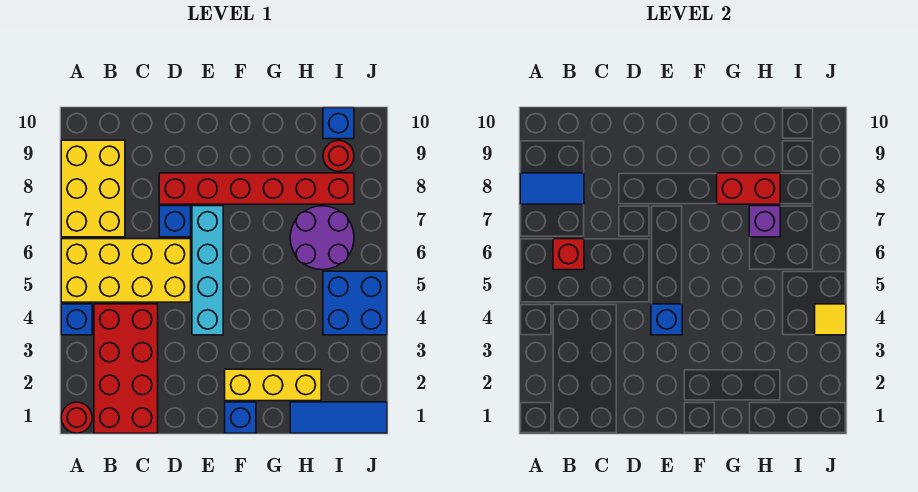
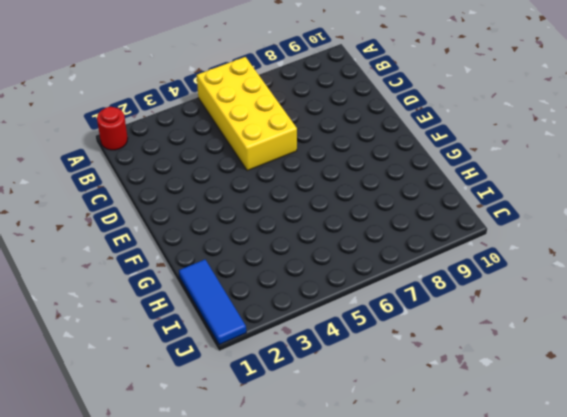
none -> blue brick A4 level 1
none -> yellow brick A7:B9 level 1
none -> red brick B1:C4 level 1

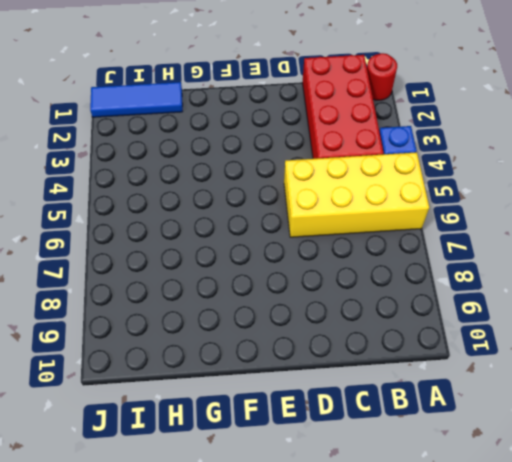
none -> yellow brick A7:B9 level 1
none -> blue brick D7 level 1
none -> red brick D8:I8 level 1

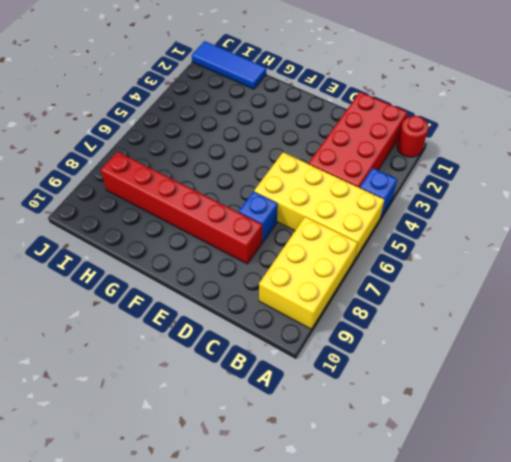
none -> cyan brick E4:E7 level 1
none -> blue brick F1 level 1
none -> yellow brick F2:H2 level 1

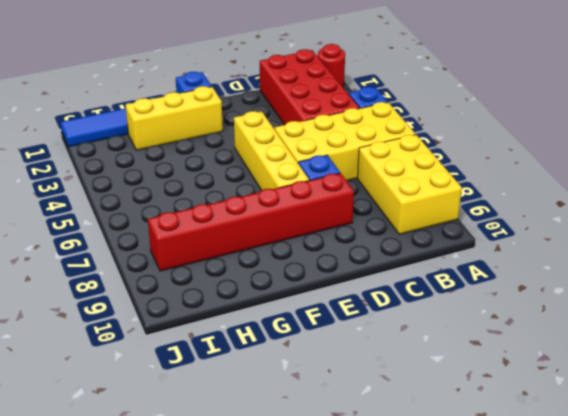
yellow brick E4:E7 level 1 -> cyan brick E4:E7 level 1
none -> purple round brick H6:I7 level 1
none -> blue brick I4:J5 level 1
none -> red round brick I9 level 1

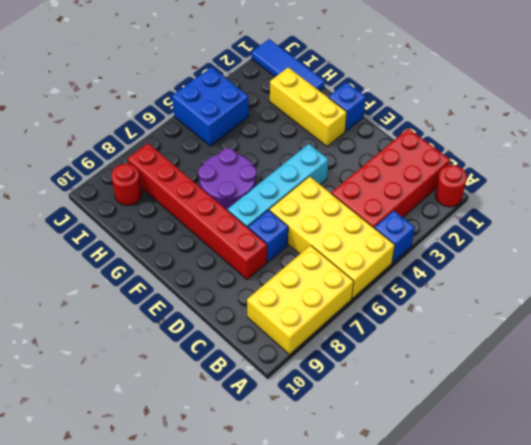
purple round brick F6:G7 level 1 -> purple round brick H6:I7 level 1
none -> blue brick I10 level 1
none -> blue tile A8:B8 level 2
none -> red brick B6 level 2

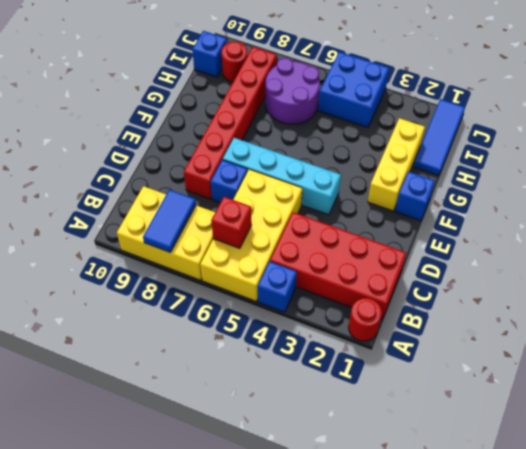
none -> blue brick E4 level 2
none -> red brick G8:H8 level 2
none -> purple brick H7 level 2

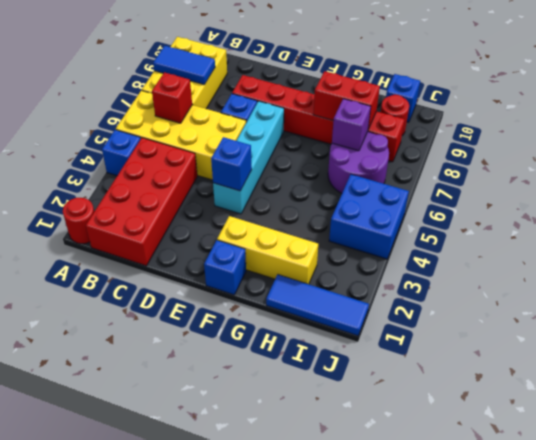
none -> yellow tile J4 level 2

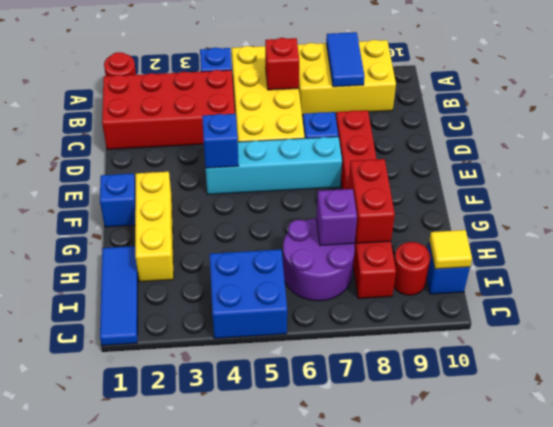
yellow tile I10 level 2 -> yellow tile J4 level 2

